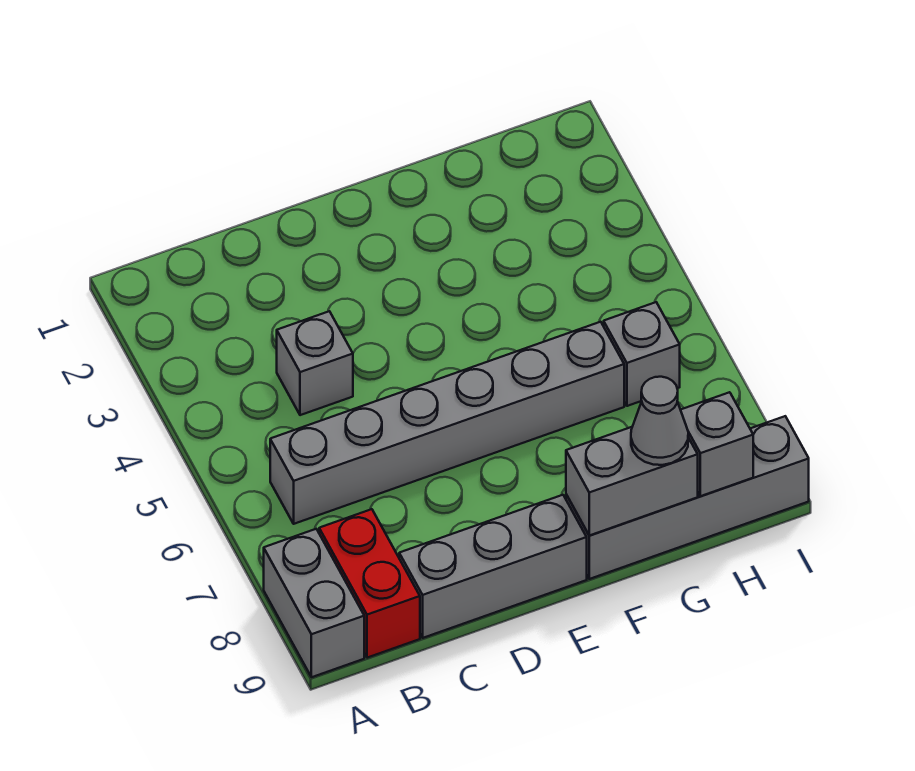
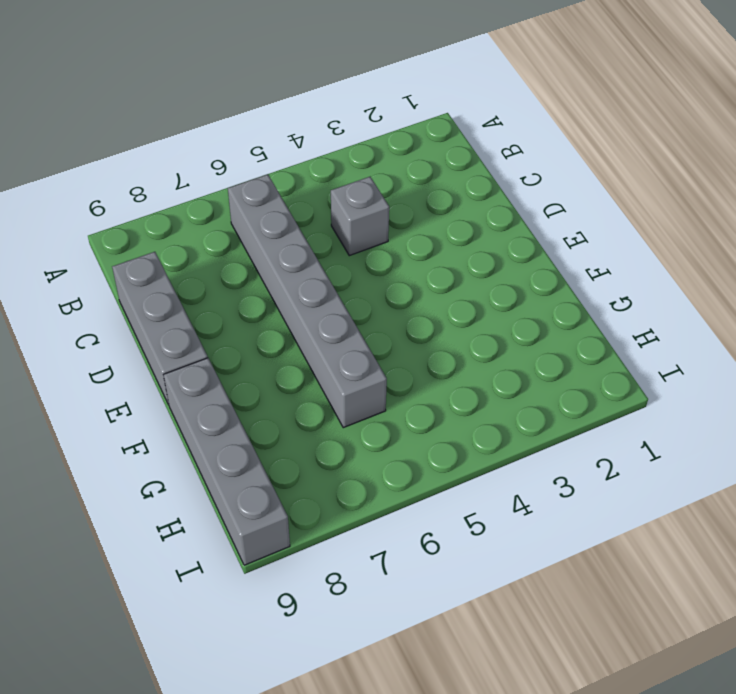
none -> grey brick A8:A9 level 1
none -> red brick B8:B9 level 1

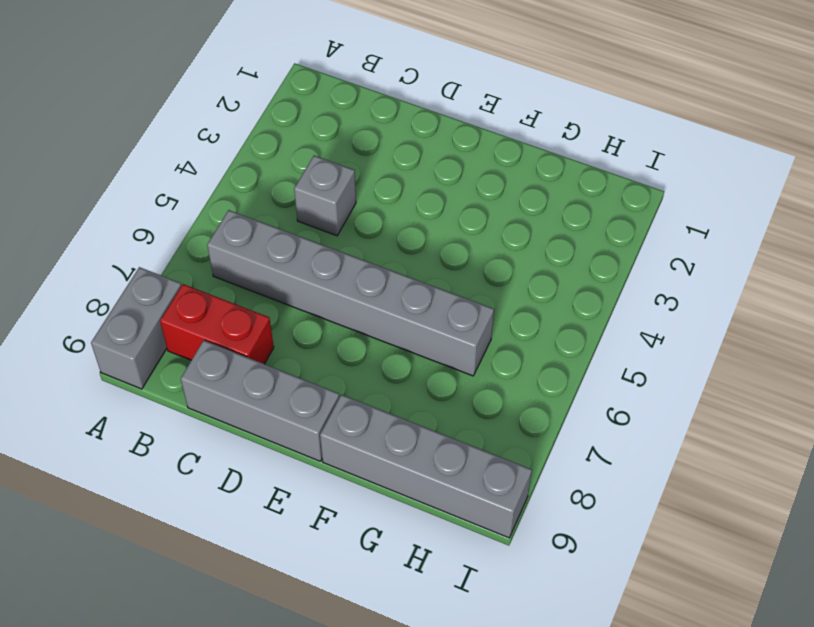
red brick B8:C8 level 1 -> red brick B8:B9 level 1
none -> grey brick H6 level 1
none -> grey brick F9:G9 level 2

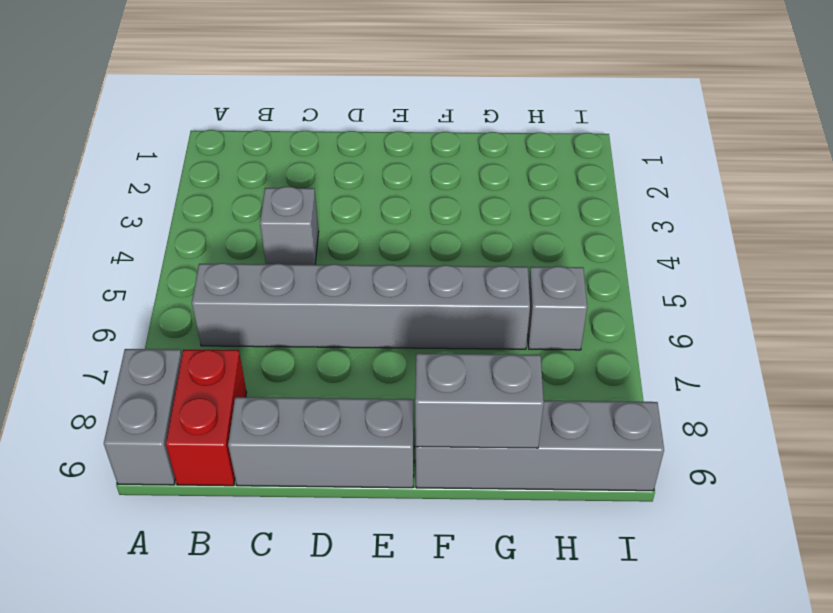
none -> grey brick H9 level 2
none -> grey cone G9 level 3

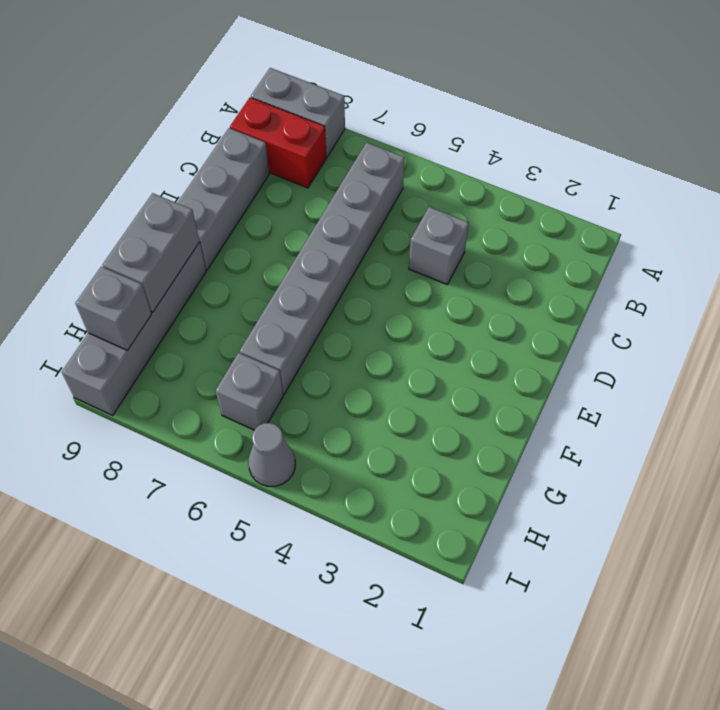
grey cone I5 level 1 -> grey cone G9 level 3

